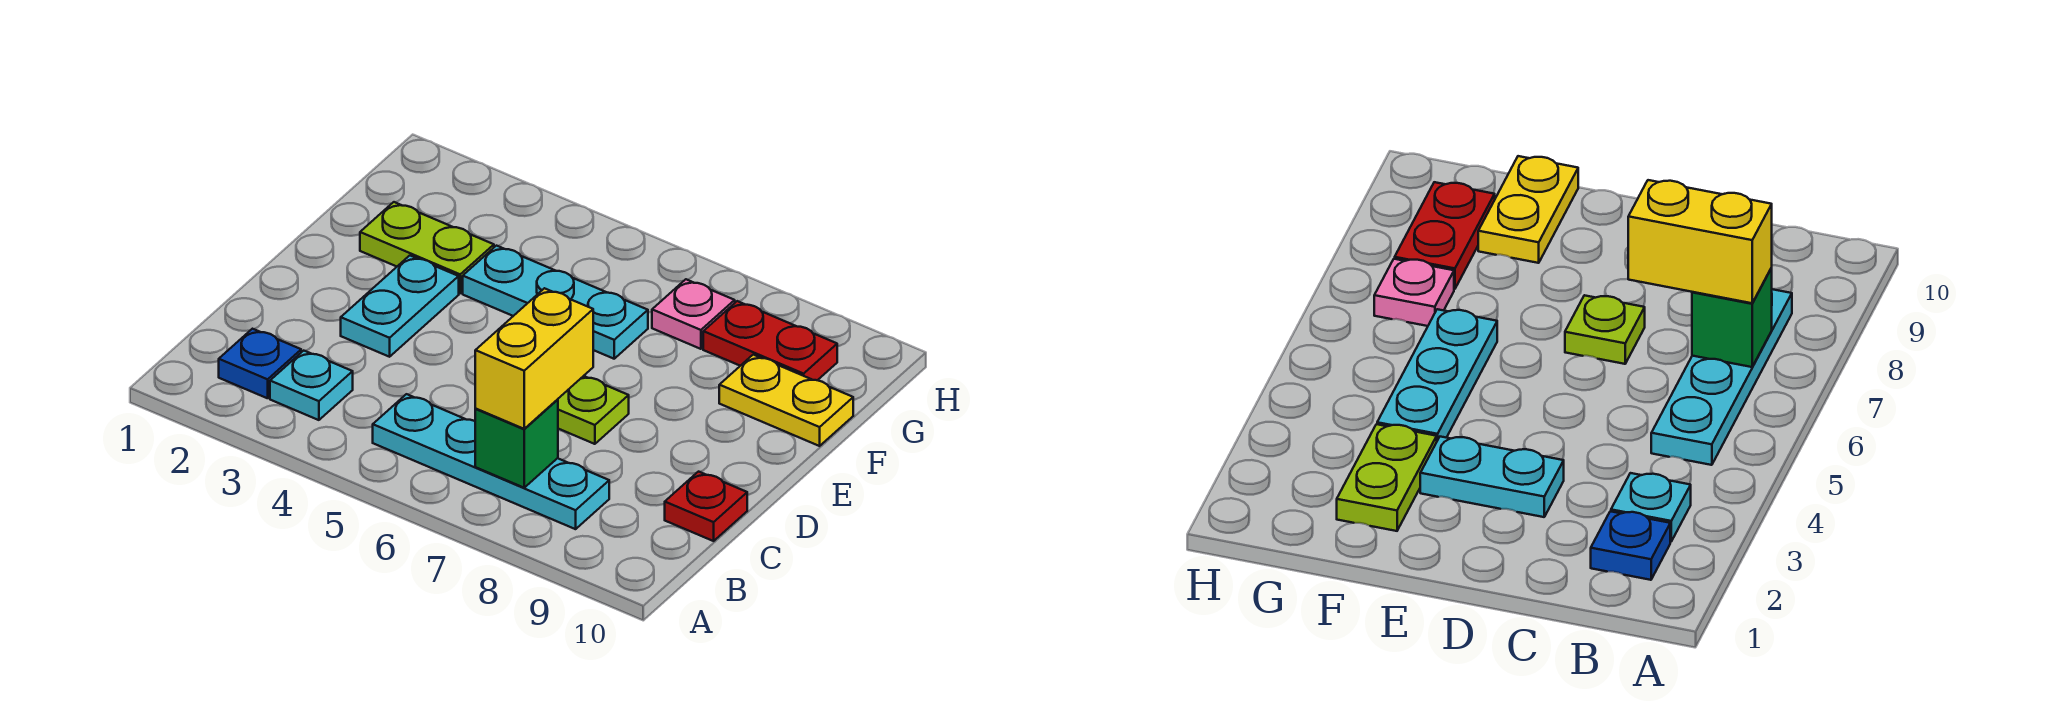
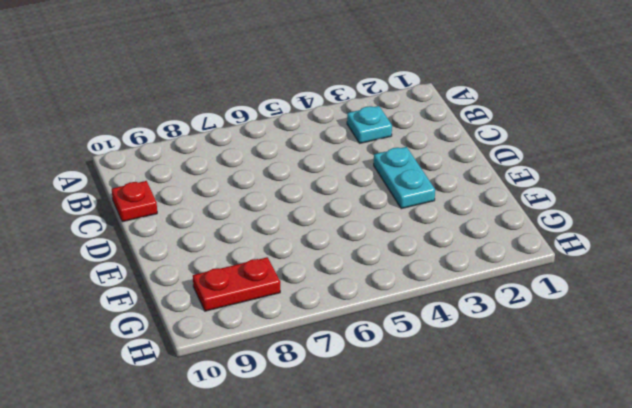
none -> blue plate B2 level 1
none -> cyan plate B5:B8 level 1
none -> lime plate D7 level 1

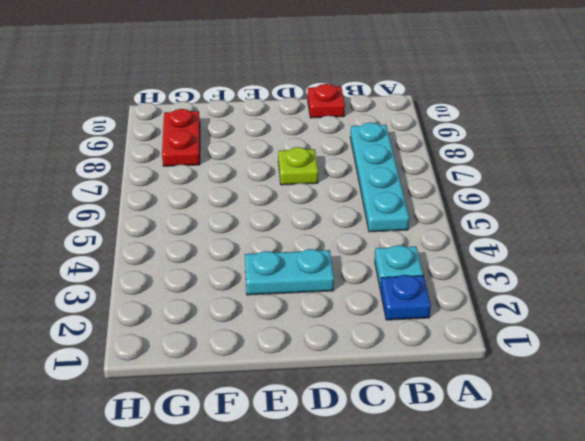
none -> lime plate F2:F3 level 1
none -> cyan plate F4:F6 level 1
none -> yellow plate F9:F10 level 1

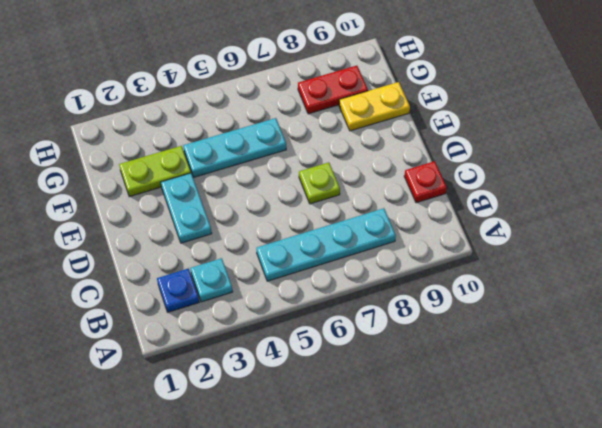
none -> pink plate G7 level 1
none -> green brick B7 level 2
none -> yellow brick B7:C7 level 3

